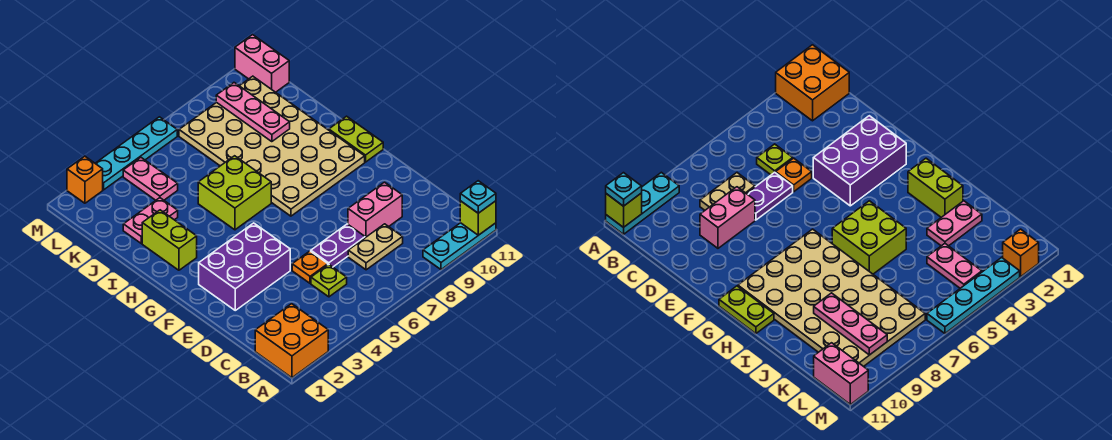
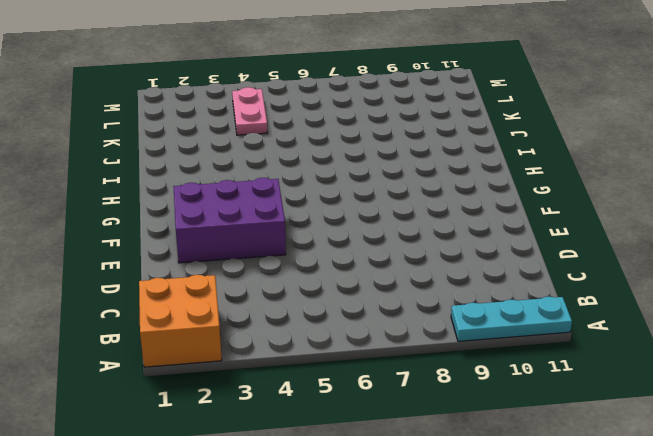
none -> lime plate C5 level 1
none -> tan plate C7:C8 level 1
none -> orange plate D5 level 1

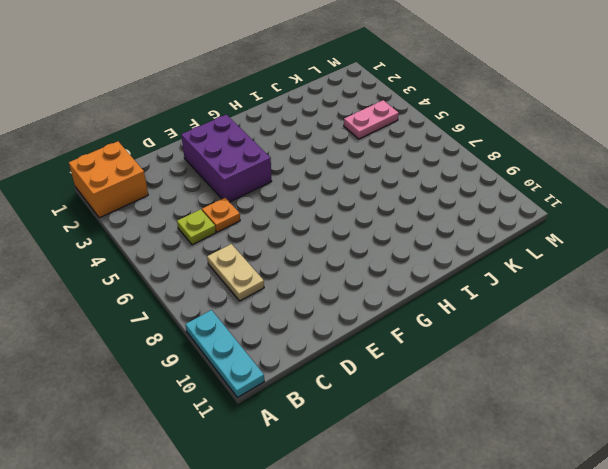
none -> purple plate D6:D7 level 1
none -> pink brick D8:D9 level 1
none -> tan plate G7:L10 level 1

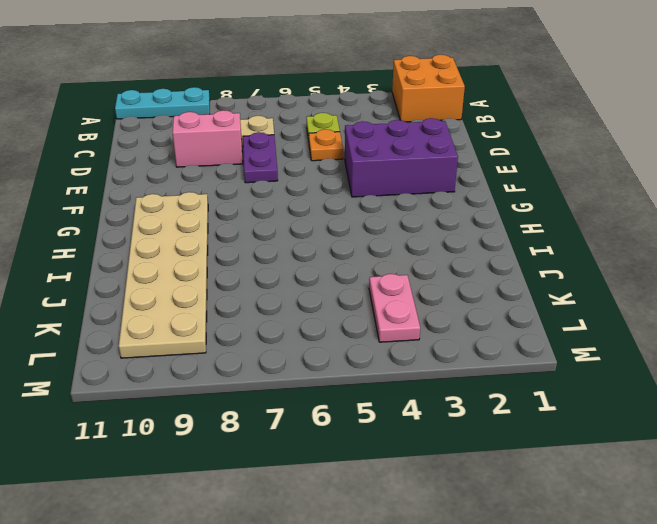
purple plate D7:E7 level 1 -> purple plate D6:D7 level 1
tan plate G9:L10 level 1 -> tan plate G7:L10 level 1
none -> lime plate G11:H11 level 1
none -> lime brick H2:I2 level 1
none -> lime brick H5:I6 level 1

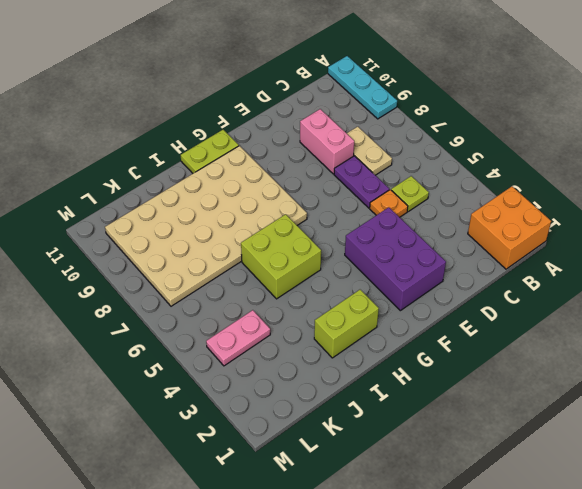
none -> pink plate J2:J3 level 1
none -> pink brick L11:M11 level 1
none -> orange brick M2 level 1

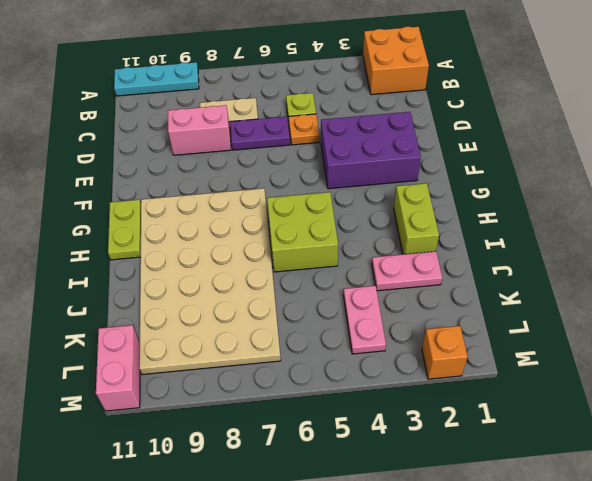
none -> cyan plate M3:M6 level 1
none -> lime brick A11 level 2
none -> pink plate J9:L9 level 2

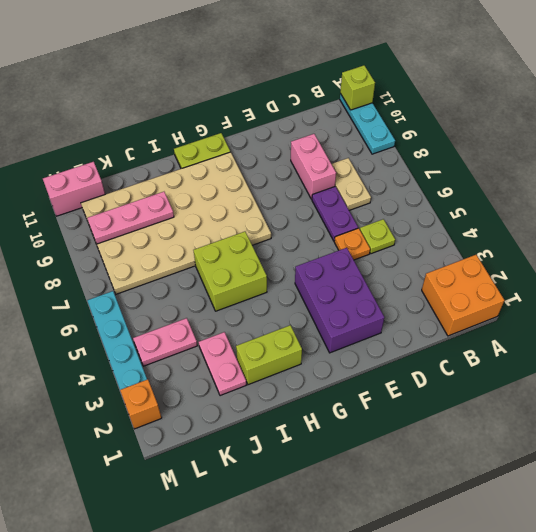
none -> cyan plate A11 level 3

